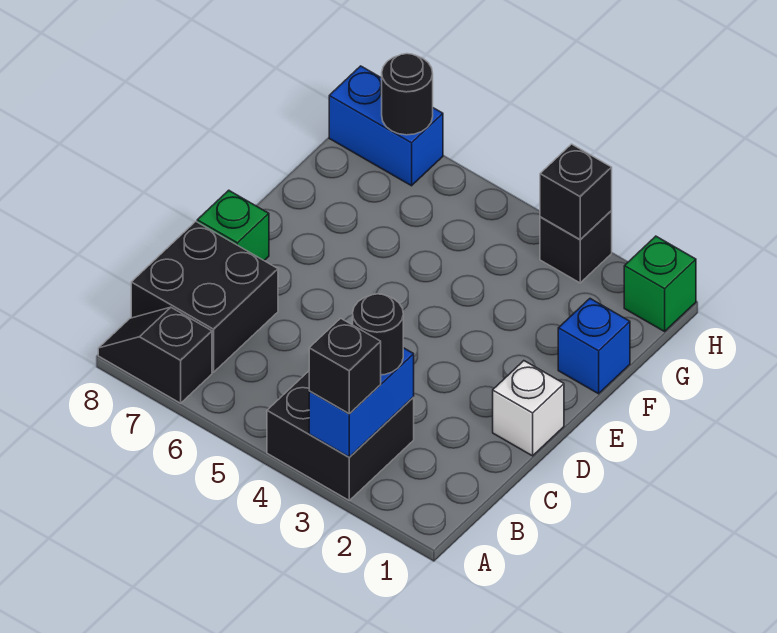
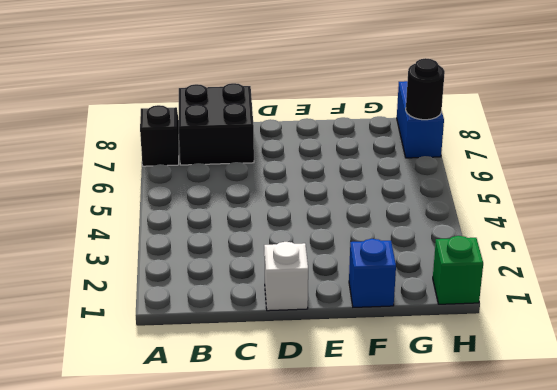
none -> black brick A3:B4 level 1
none -> green brick D8 level 1
none -> black brick H3 level 1

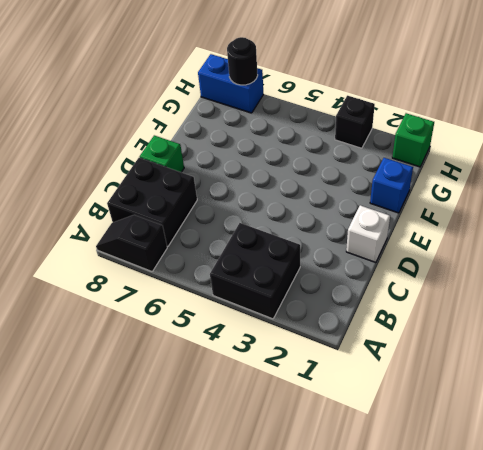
none -> blue brick A3:B3 level 2
none -> black brick H3 level 2
none -> black brick A3 level 3

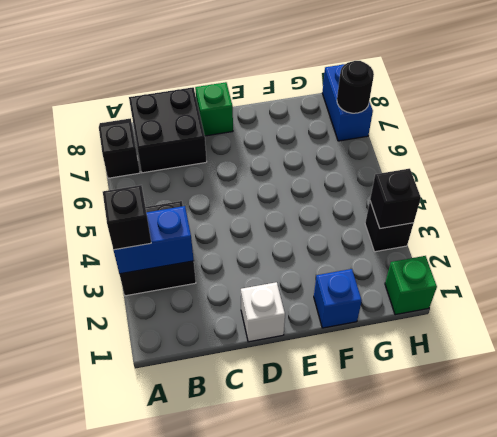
none -> black round brick B3 level 3

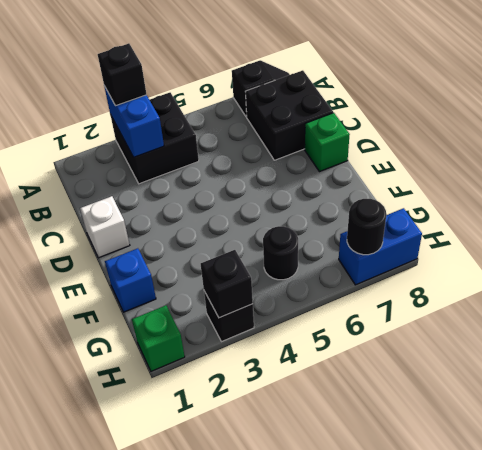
black round brick G5 level 1 -> black round brick B3 level 3

